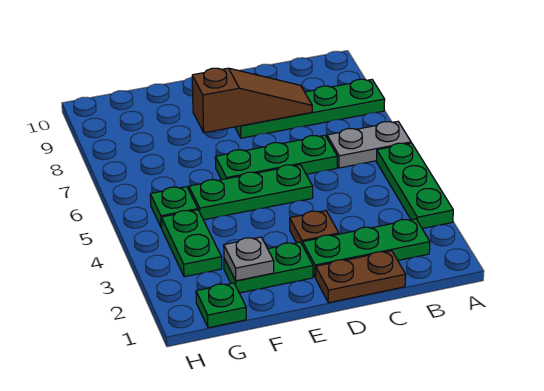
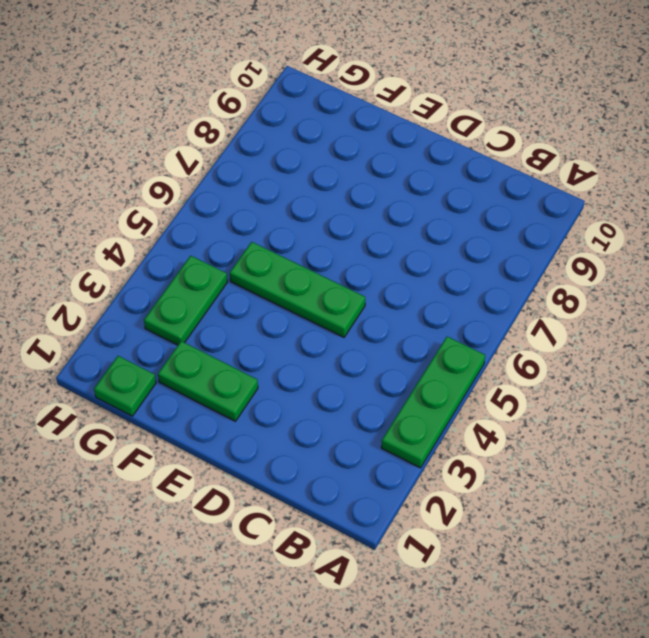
none -> grey plate A6:B6 level 1
none -> green plate A8:D8 level 1
none -> green plate B2:D2 level 1

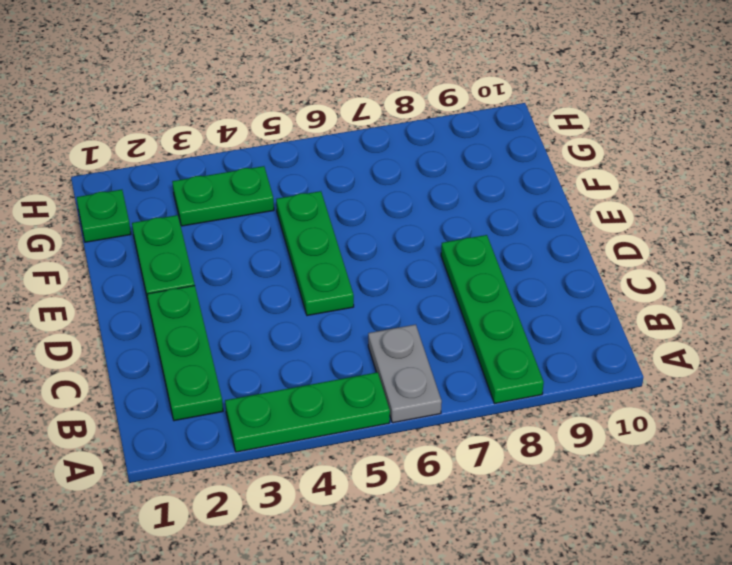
none -> brown plate C1:D1 level 1
none -> green plate C6:E6 level 1
none -> brown plate D3 level 1

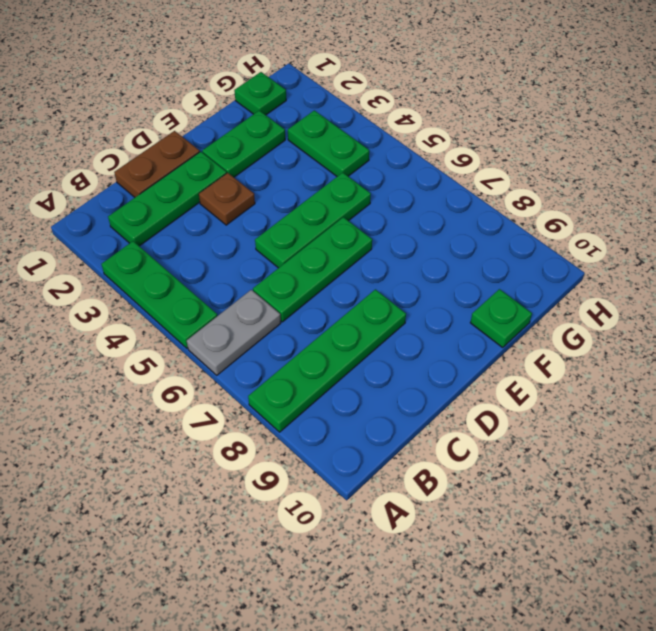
green plate F10 level 1 -> green plate G5 level 1
none -> brown slope C8:E8 level 2 top E
none -> grey plate F2 level 2

